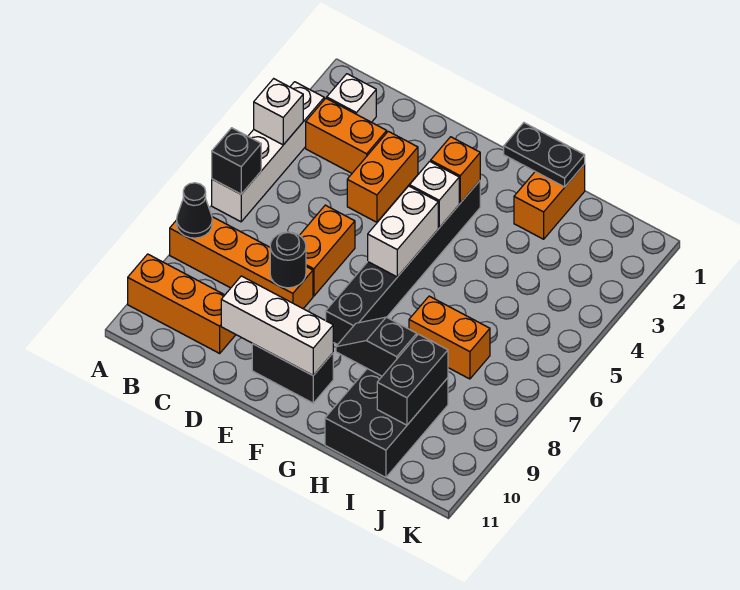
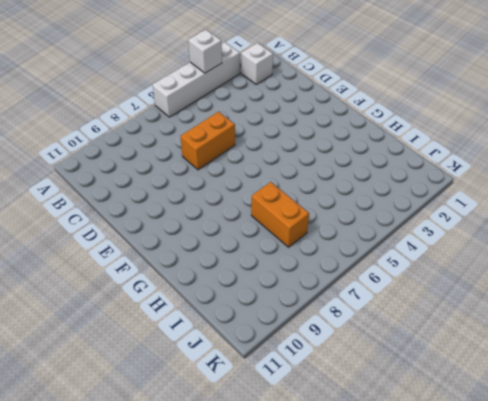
none -> orange brick A8:D8 level 1
none -> orange brick A10:C10 level 1
none -> orange brick B3:C3 level 1

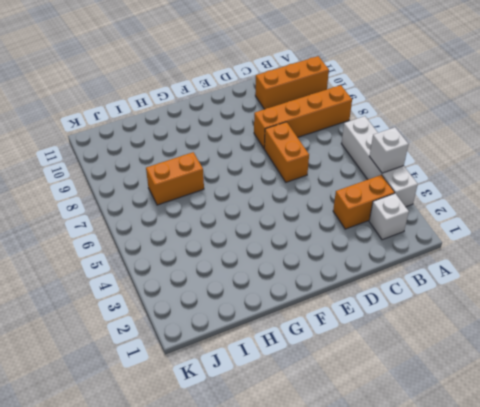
none -> orange brick D3:D4 level 1
none -> black brick E10:F10 level 1
none -> black brick F3:F8 level 1

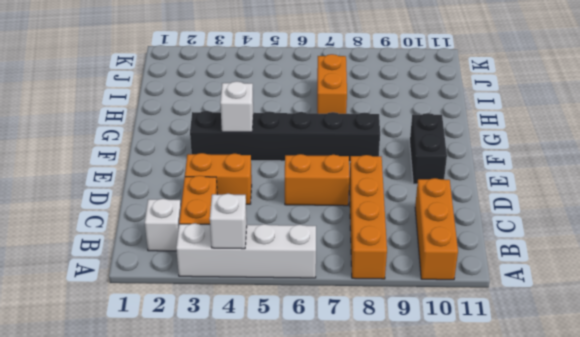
none -> orange brick H1:H2 level 1
none -> black brick H9:I11 level 1
none -> black brick A6 level 2

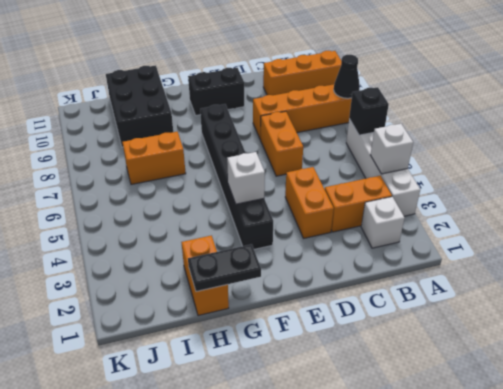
none -> black round brick D8 level 2
none -> white brick D10:F10 level 2
none -> orange brick F3 level 2

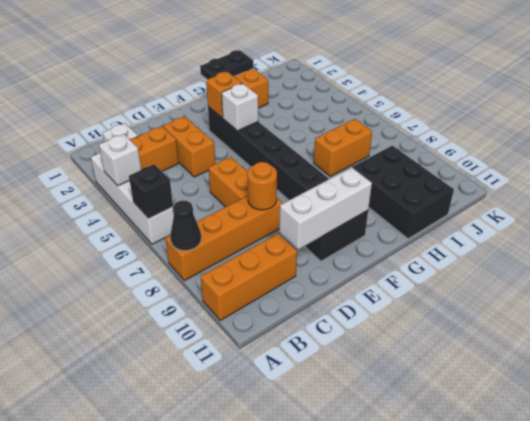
orange round brick D8 level 2 -> black round brick D8 level 2
none -> white brick F5:F6 level 2
none -> black slope G9:H9 level 2 top H
none -> black brick I9:I10 level 2

